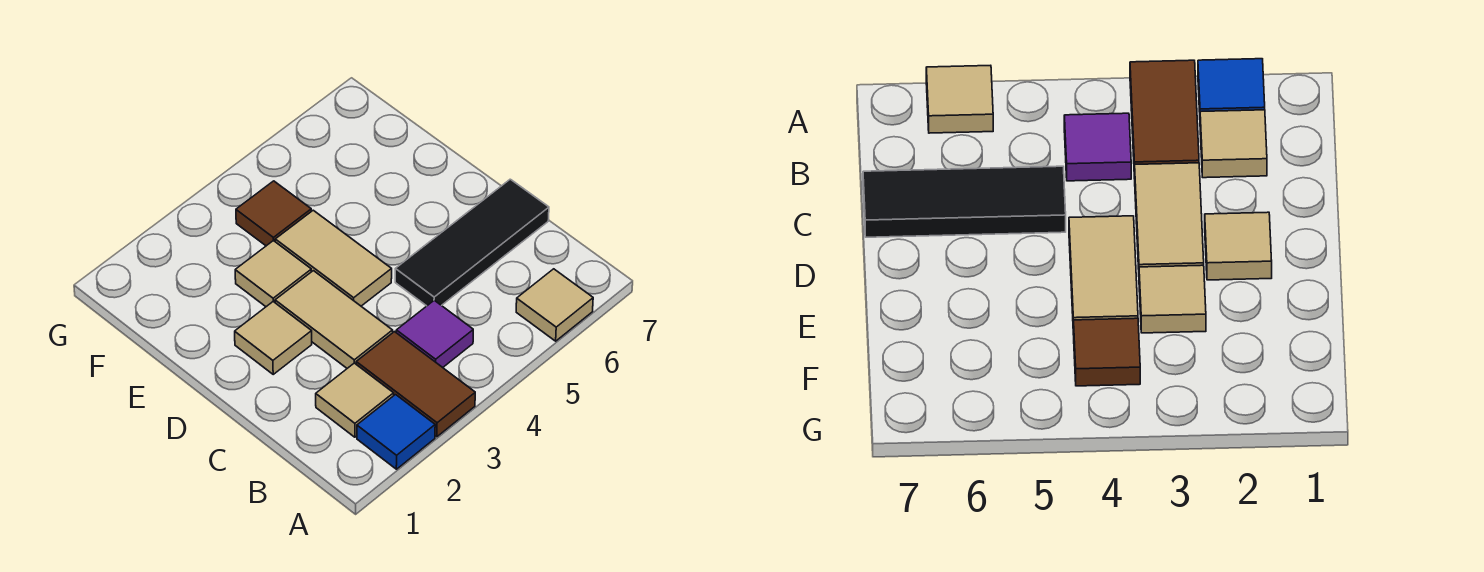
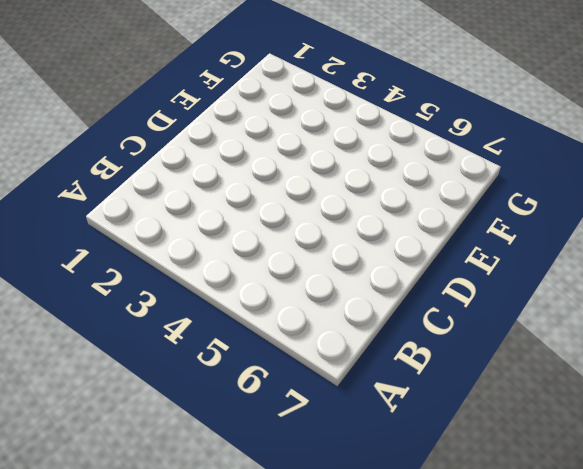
none -> blue tile A2 level 1
none -> brown tile A3:B3 level 1

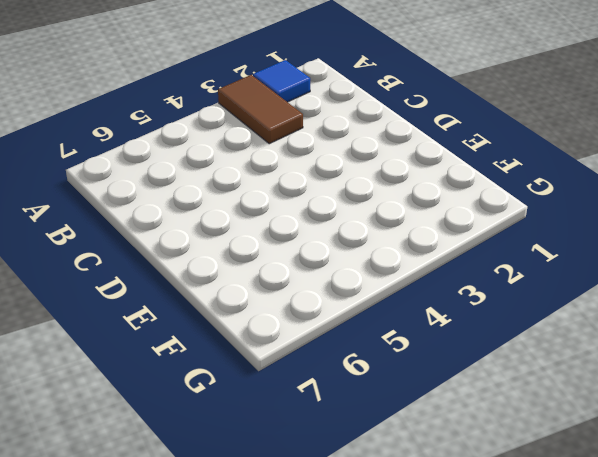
none -> tan tile A6 level 1
none -> tan tile B2 level 1

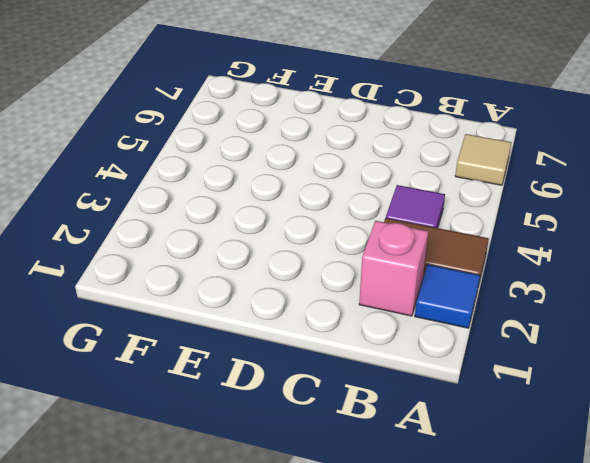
pink brick B2 level 1 -> tan tile B2 level 1
none -> tan tile C3:D3 level 1
none -> black tile C5:C7 level 1

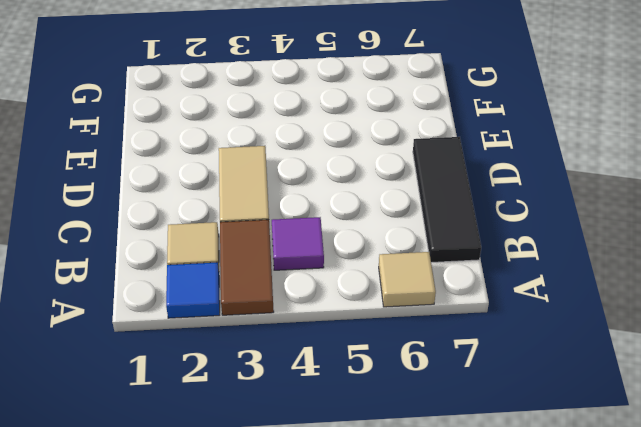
black tile B7:D7 level 1 -> black tile C5:C7 level 1
none -> tan tile D2 level 1
none -> tan tile D4:E4 level 1

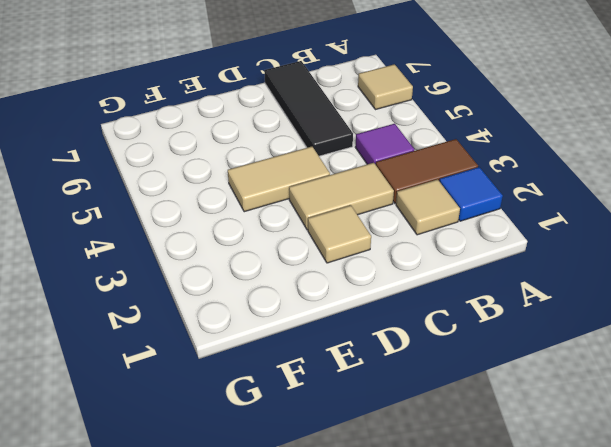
none -> tan tile E3 level 1
none -> brown tile F4 level 1

